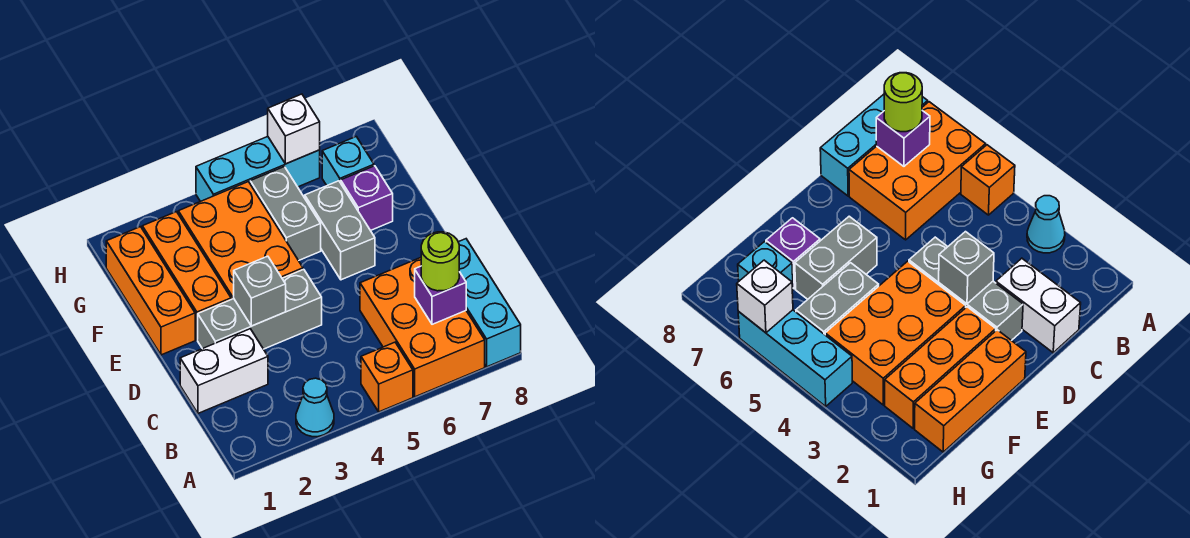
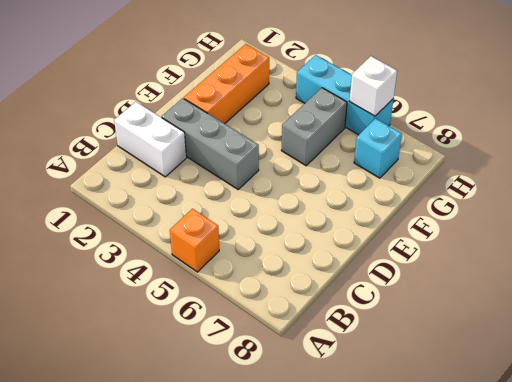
none -> cyan cone A3 level 1
none -> orange brick A6:C7 level 1
none -> cyan brick A8:C8 level 1

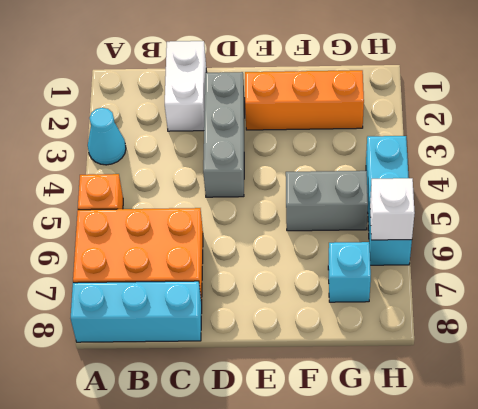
none -> orange brick E1:G1 level 1
none -> orange brick E3:G4 level 1
none -> grey brick E6:F6 level 1

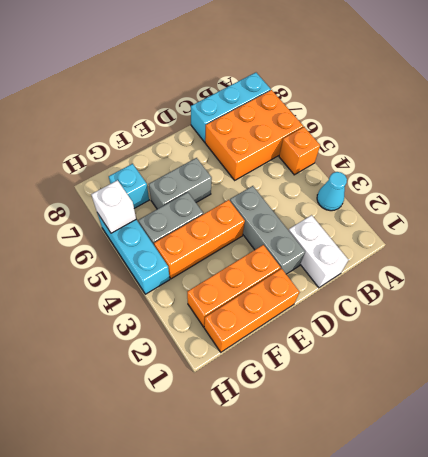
orange brick E4:G4 level 1 -> orange brick E3:G4 level 1
none -> purple brick F7 level 1
none -> purple brick B7 level 2
none -> grey brick D3 level 2

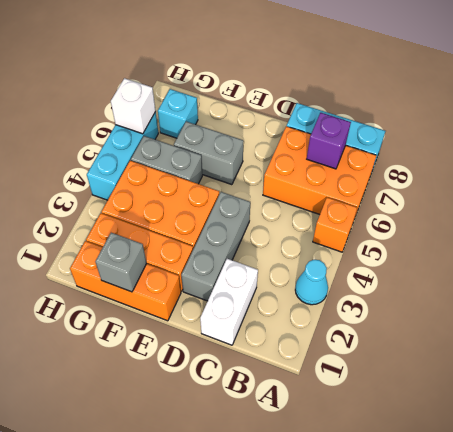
grey brick F1 level 2 -> grey brick D3 level 2
none -> purple brick F7 level 1
none -> lime round brick B7 level 3

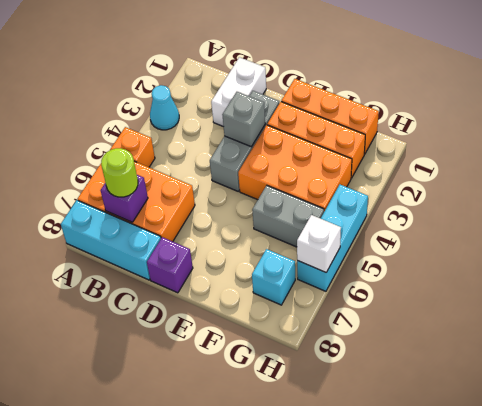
purple brick D8 level 1 -> purple brick F7 level 1
none -> grey brick E6:F6 level 1

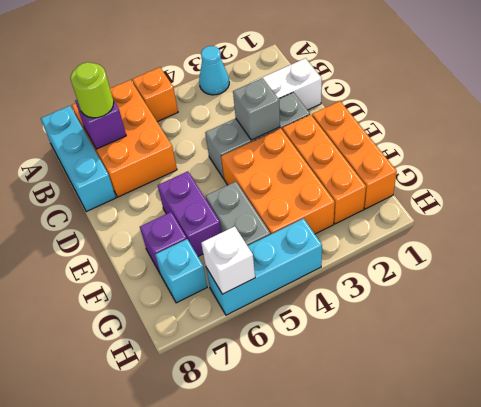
purple brick E6:F6 level 1 -> grey brick E6:F6 level 1

